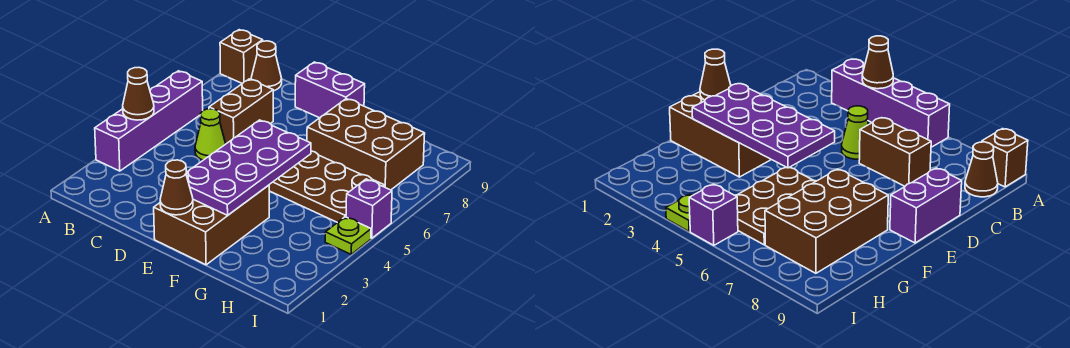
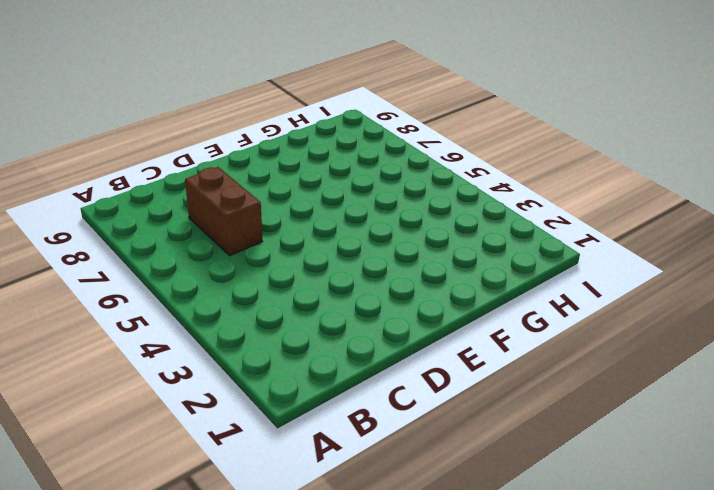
none -> purple brick A3:A6 level 1
none -> brown brick A9 level 1
none -> brown cone B9 level 1

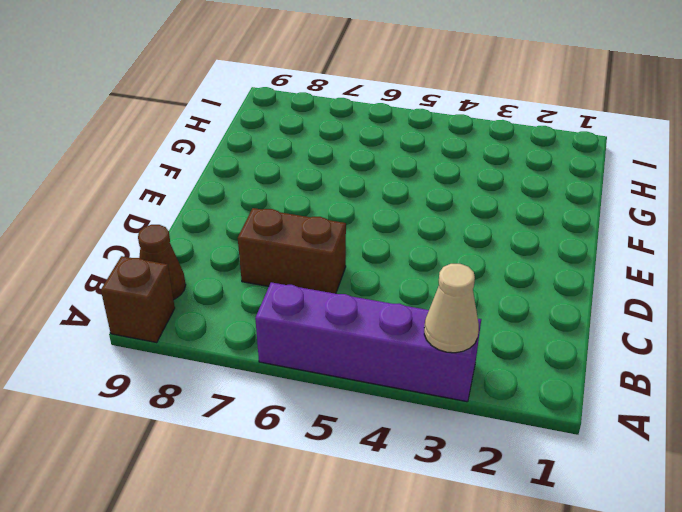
tan cone A3 level 2 -> none
none -> lime cone C5 level 1
none -> purple brick D9:E9 level 1
none -> brown brick E1:F3 level 1

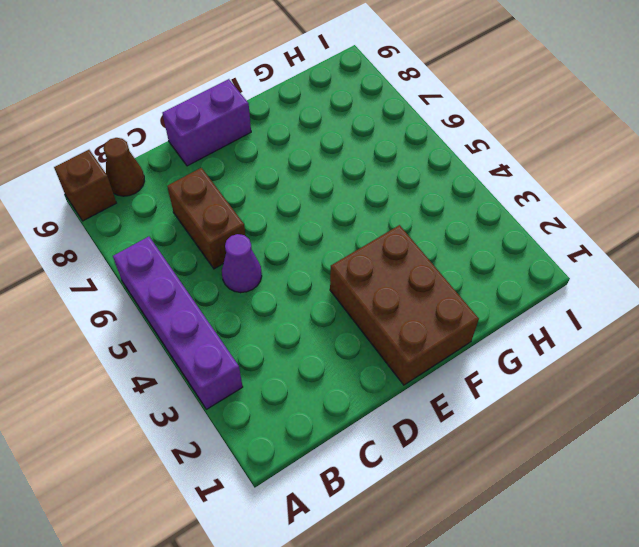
purple cone C5 level 1 -> lime cone C5 level 1
none -> brown plate F5:H6 level 1
none -> brown brick F7:H8 level 1
none -> lime plate I4 level 1

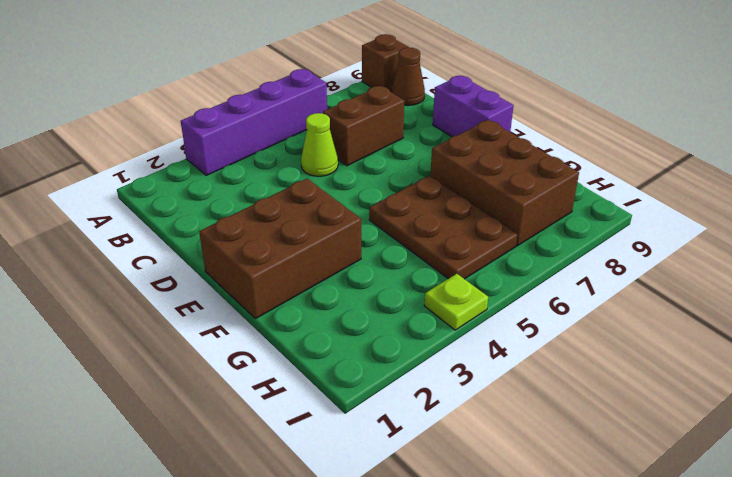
none -> purple brick I5 level 1
none -> brown cone A4 level 2
none -> brown cone E1 level 2

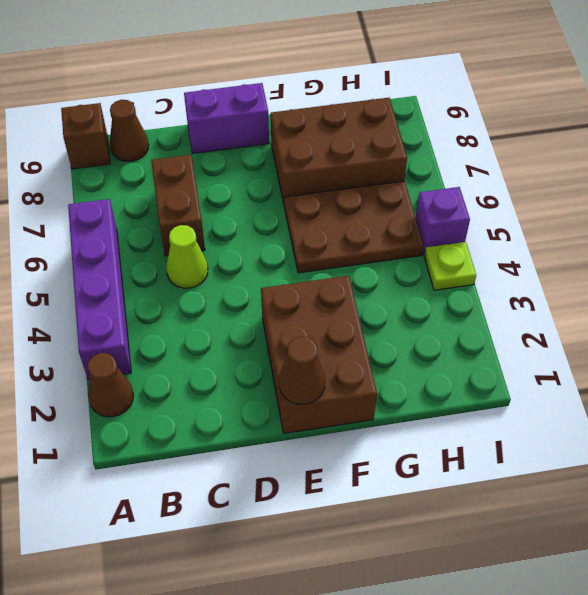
brown cone A2 level 1 -> brown cone A4 level 2
none -> purple plate E2:F5 level 2

